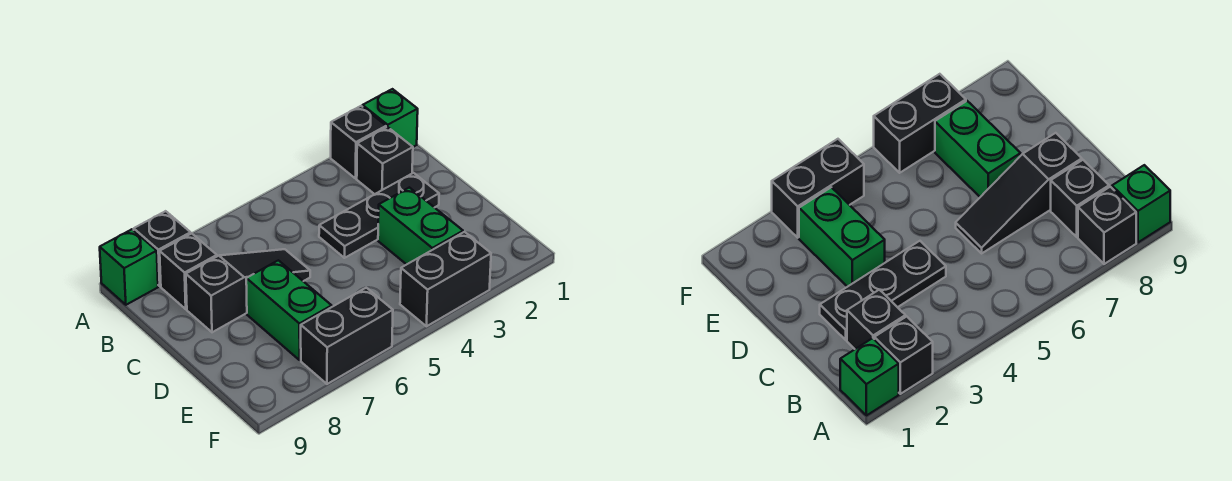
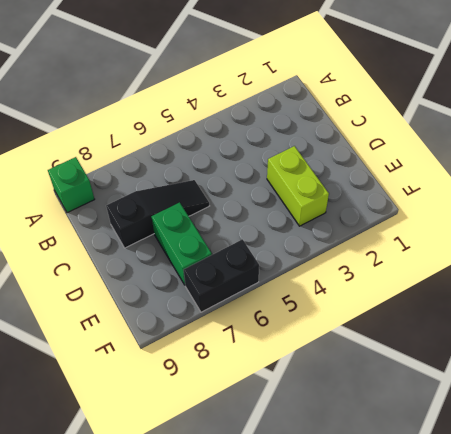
lime brick D3:E3 level 1 -> green brick D3:E3 level 1
none -> green brick A1 level 1
none -> black brick A2 level 1
none -> black brick A8 level 1

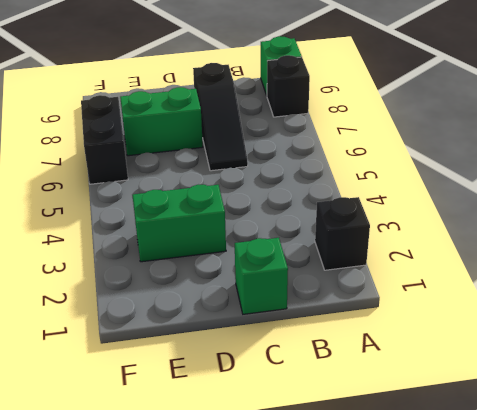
green brick C1 level 1 -> green brick A1 level 1
none -> black brick B2 level 1
none -> black brick B8 level 1
none -> black plate C2:C4 level 1

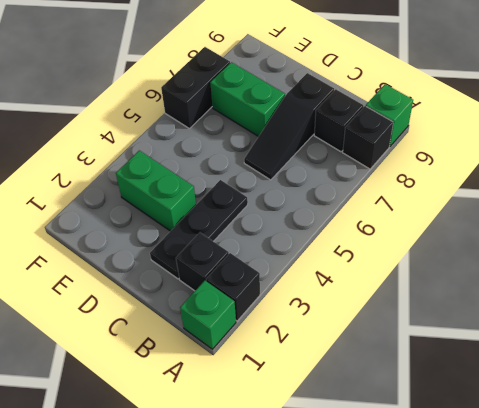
none -> black brick F3:F4 level 1

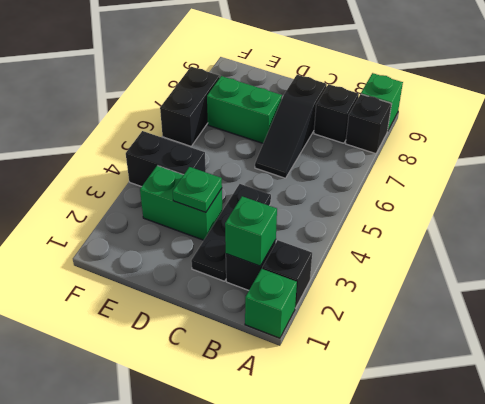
green brick B2 level 2 -> none
green plate D3 level 2 -> none
black brick E4:F4 level 1 -> black brick F3:F4 level 1

